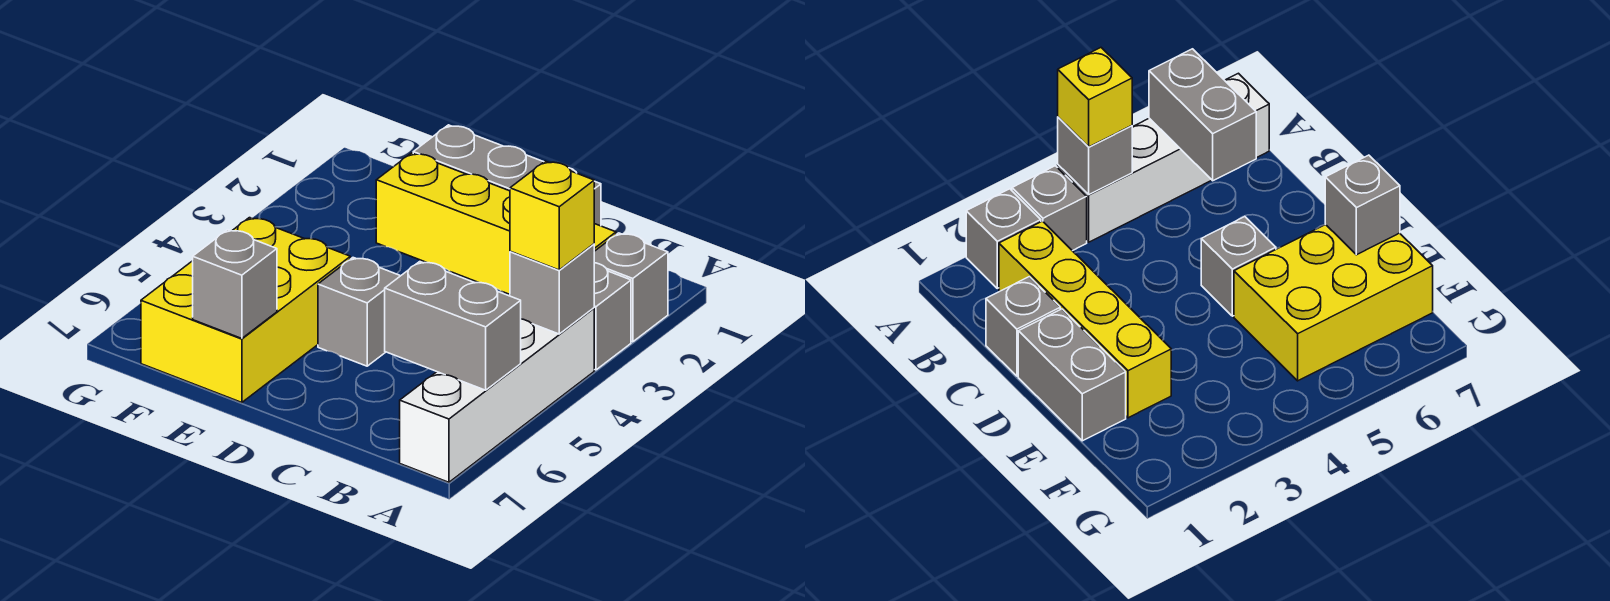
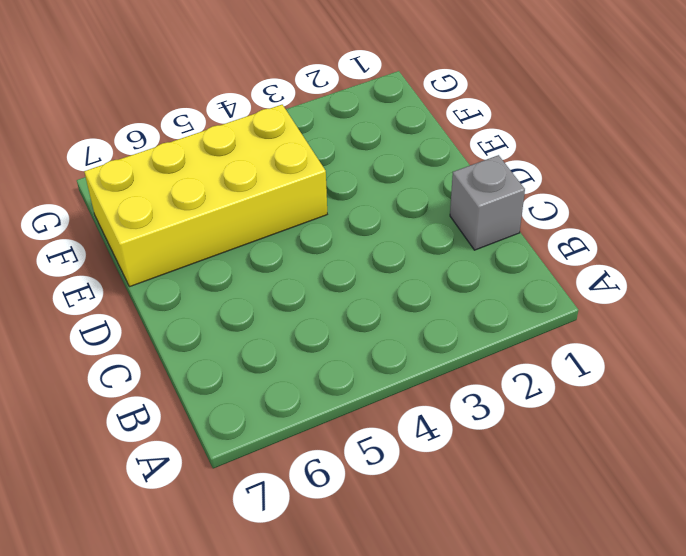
yellow brick E4:F7 level 1 -> yellow brick E5:F7 level 1
none -> grey brick A2 level 1
none -> grey brick A3 level 1
none -> white brick A4:A7 level 1

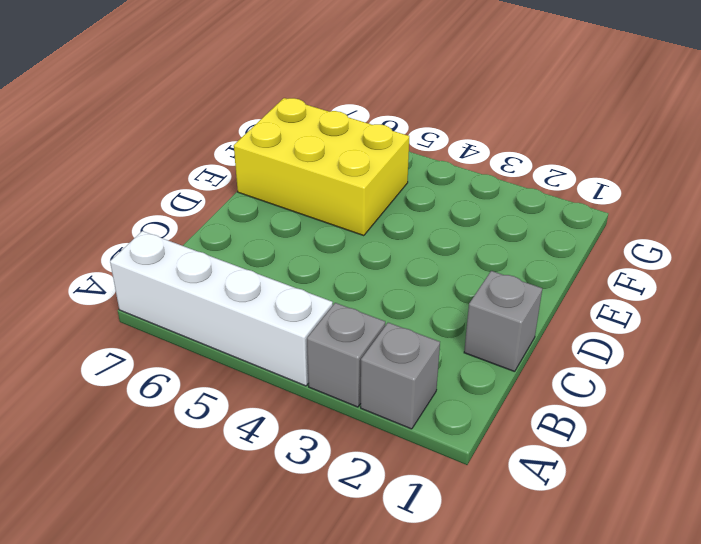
none -> yellow brick B2:E2 level 1
none -> grey brick D1:E1 level 1
none -> grey brick D5 level 1

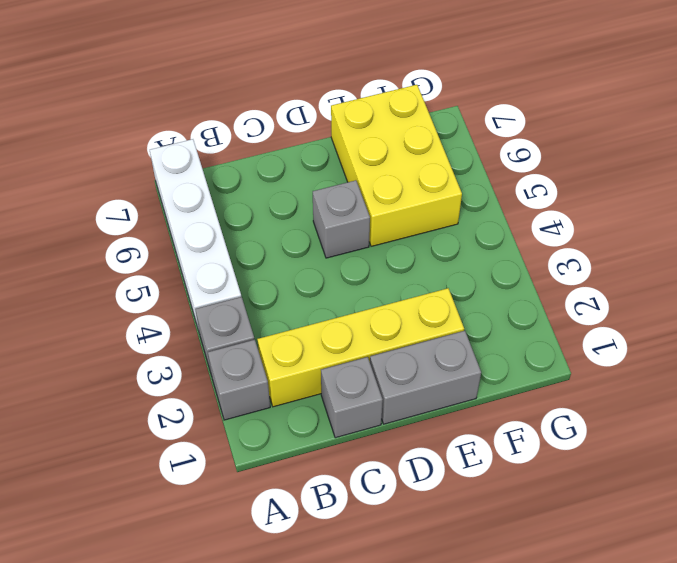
none -> grey brick A4 level 2
none -> grey brick A6:B6 level 2
none -> grey brick E7 level 2

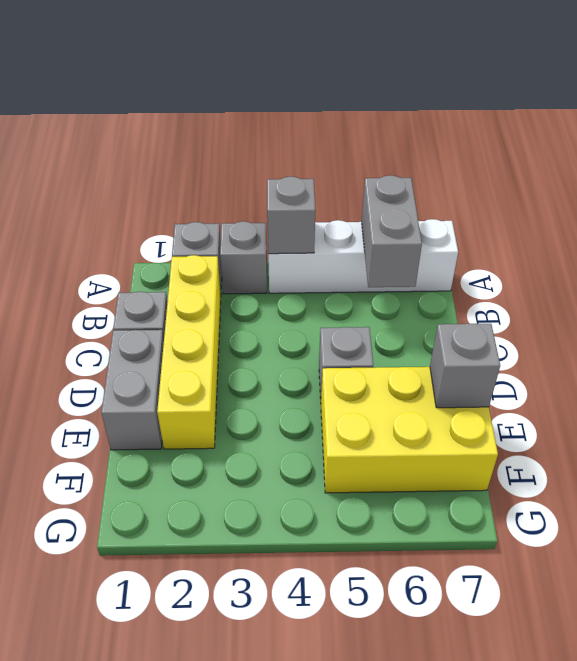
none -> yellow brick A4 level 3

